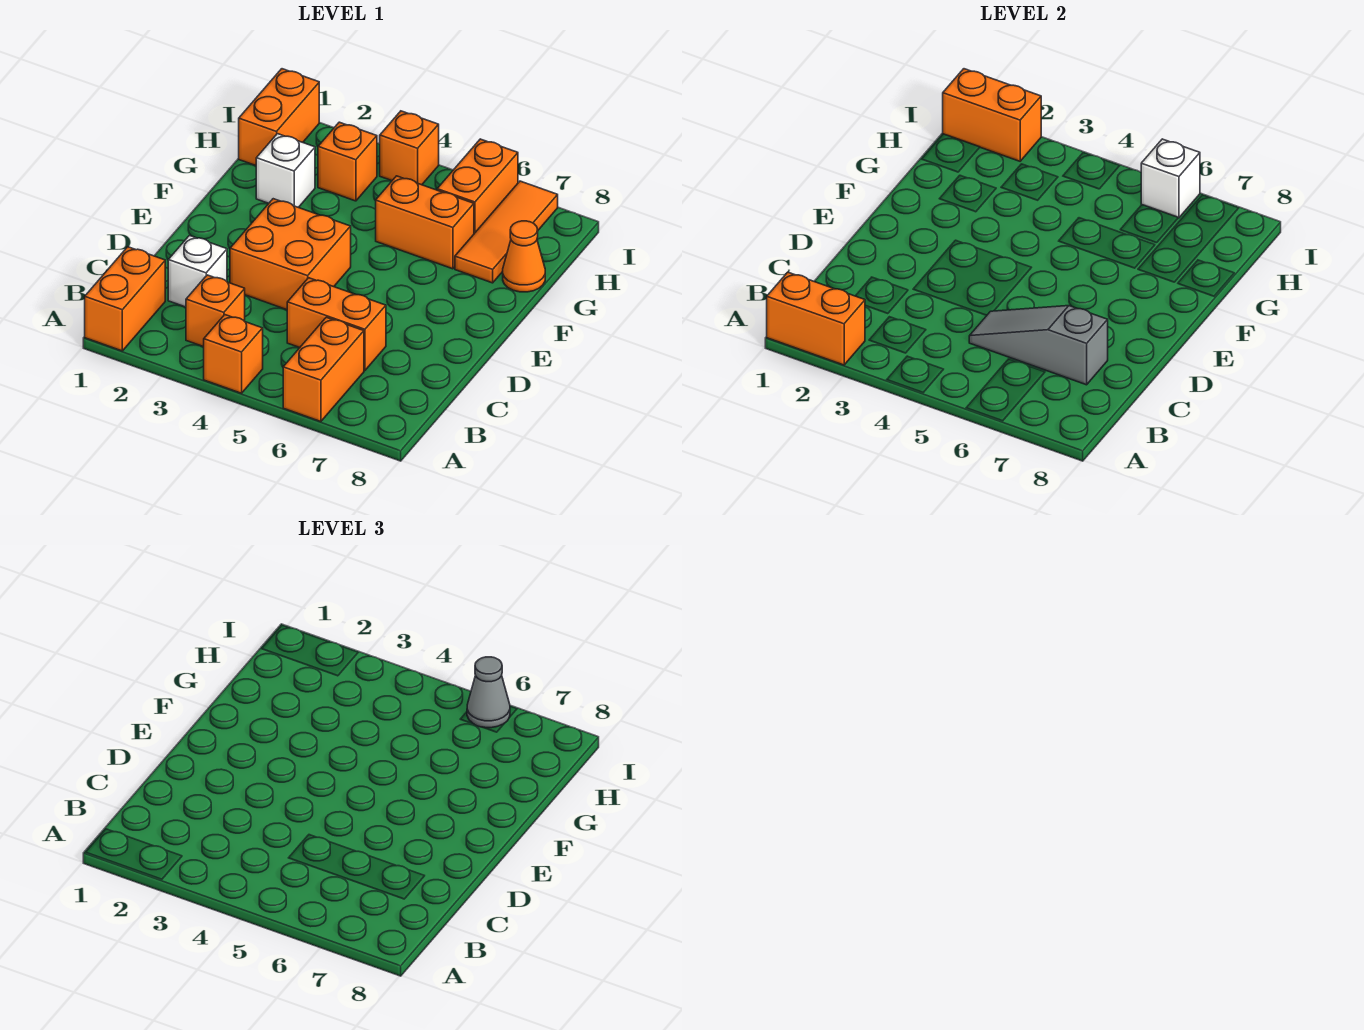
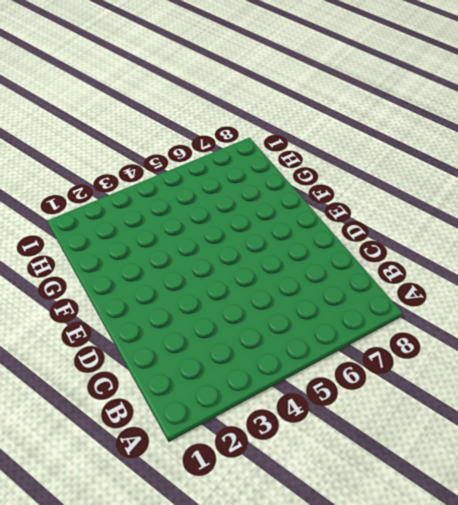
none -> orange brick A1:B1 level 1
none -> orange brick A4 level 1
none -> orange brick A6:B6 level 1

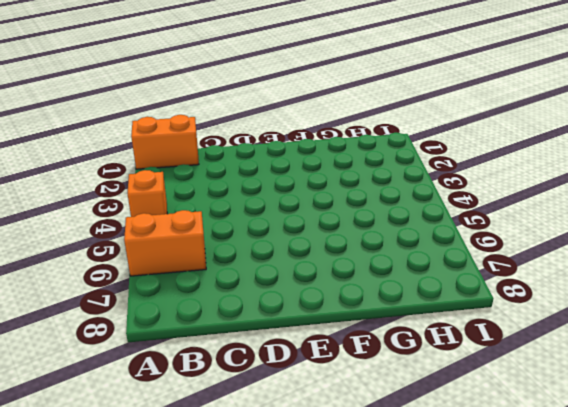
none -> orange brick B3 level 1
none -> white brick C2 level 1
none -> orange brick C5:C6 level 1

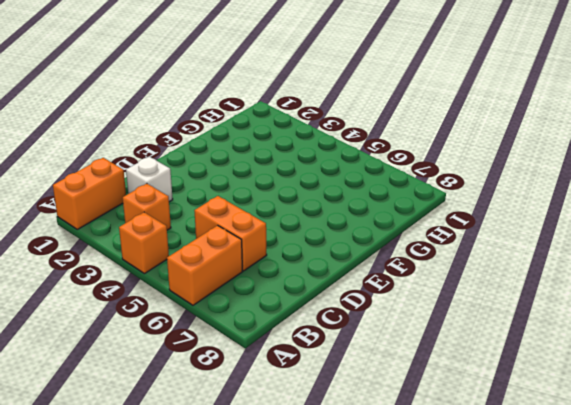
none -> orange brick D3:E4 level 1
none -> white brick G2 level 1
none -> orange brick G5:G6 level 1

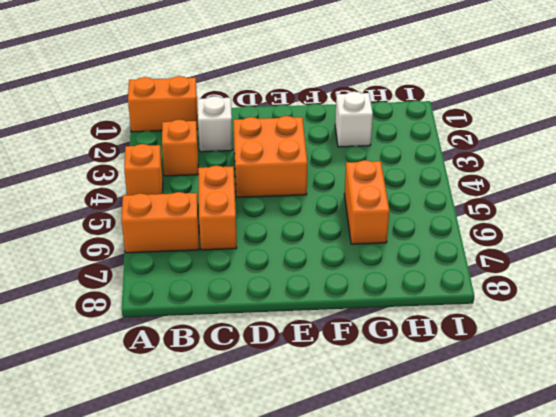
none -> orange tile G7:I7 level 1
none -> orange cone G8 level 1
none -> orange brick H1:I1 level 1

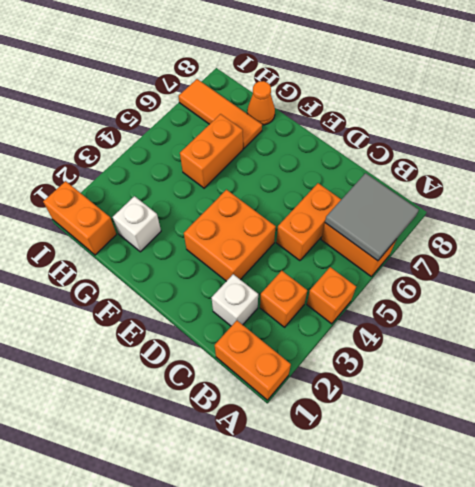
grey tile A6:B7 level 2 -> none
none -> orange brick H3 level 1
none -> orange brick H6:I6 level 1
none -> orange brick I4 level 1

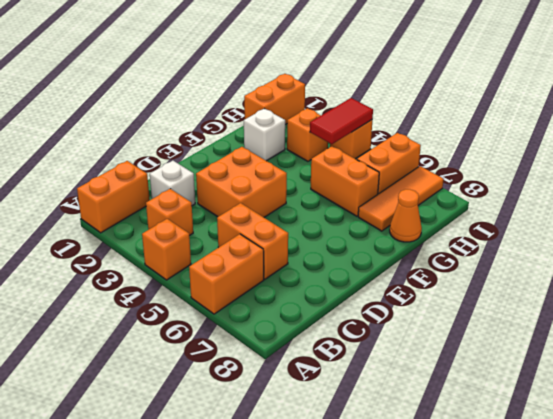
red tile H4:I4 level 2 -> none
none -> orange brick A1:A2 level 2
none -> grey slope C5:C7 level 2 top 7
none -> orange brick I1:I2 level 2

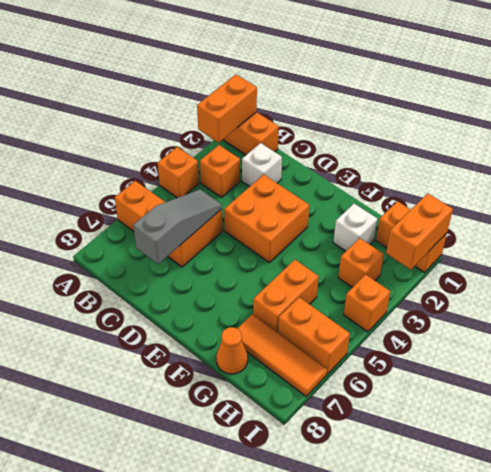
none -> white brick I6 level 2
none -> grey cone I6 level 3

